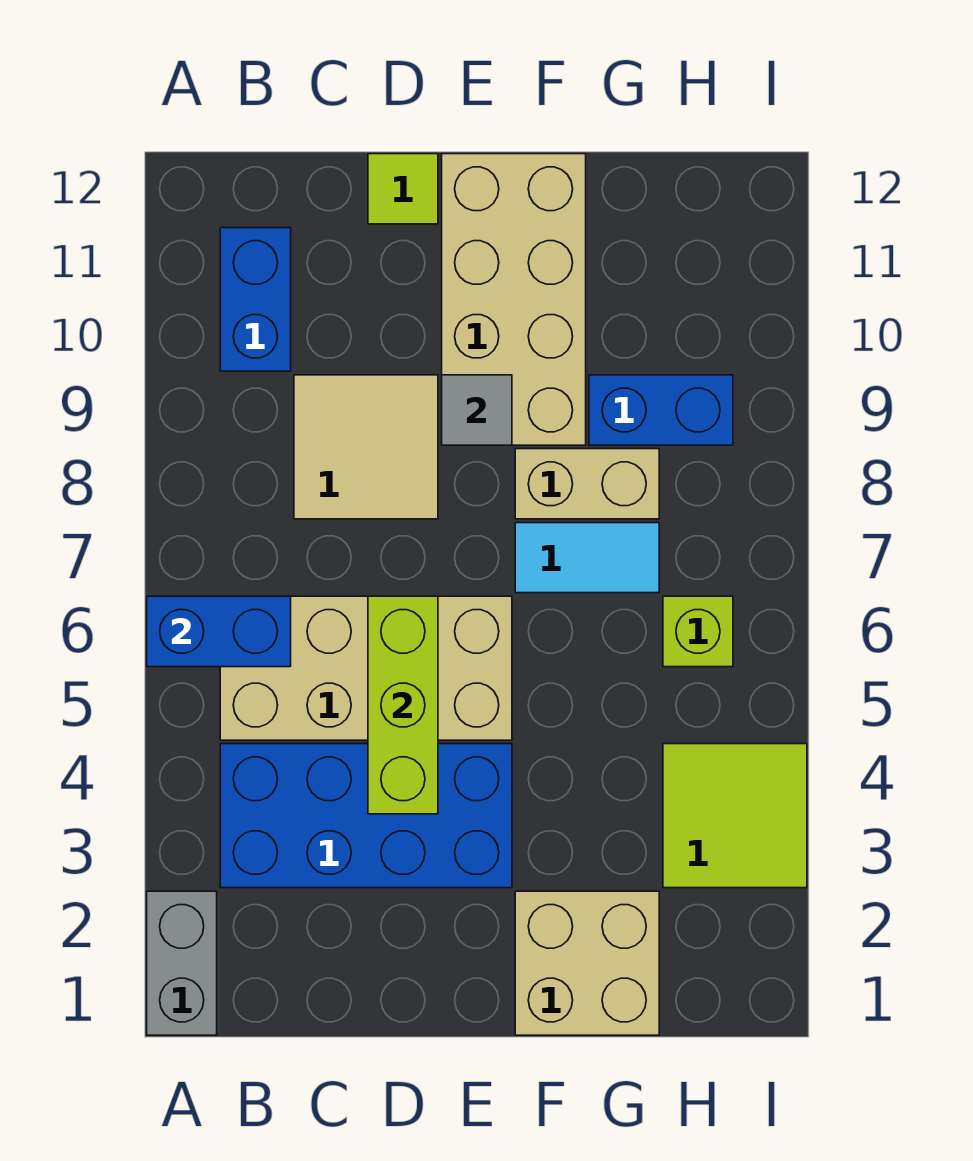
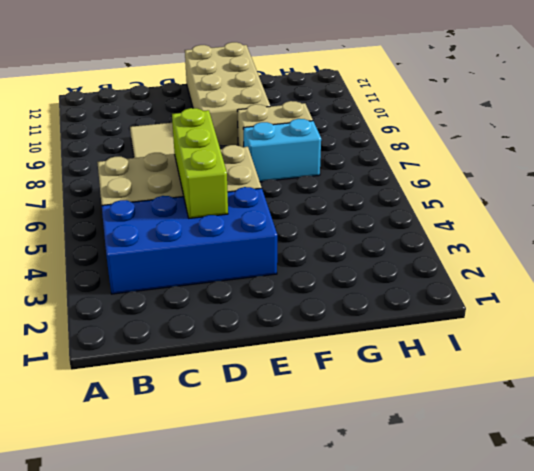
cyan brick F7:G7 level 1 -> cyan tile F7:G7 level 1
none -> grey brick A1:A2 level 1
none -> blue brick B10:B11 level 1
none -> lime tile D12 level 1

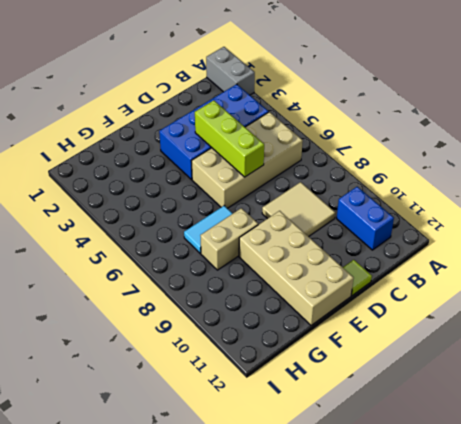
none -> tan brick F1:G2 level 1
none -> blue brick G9:H9 level 1
none -> lime tile H3:I4 level 1

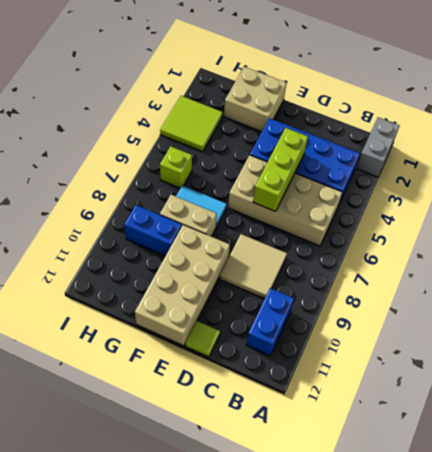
none -> blue brick A6:B6 level 2
none -> grey tile E9 level 2

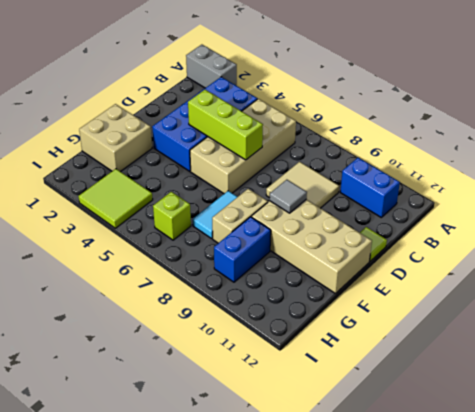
none -> blue brick A6:B6 level 2

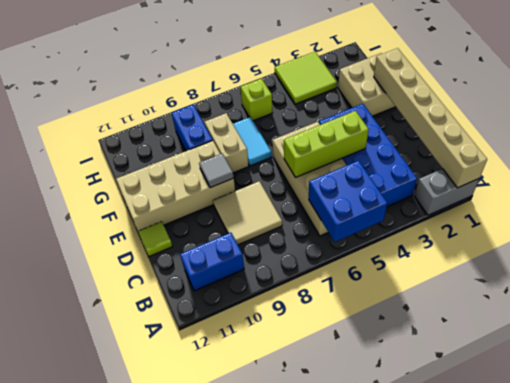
tan brick A1:F1 level 2 -> none
blue brick A5:B6 level 2 -> blue brick A6:B6 level 2

